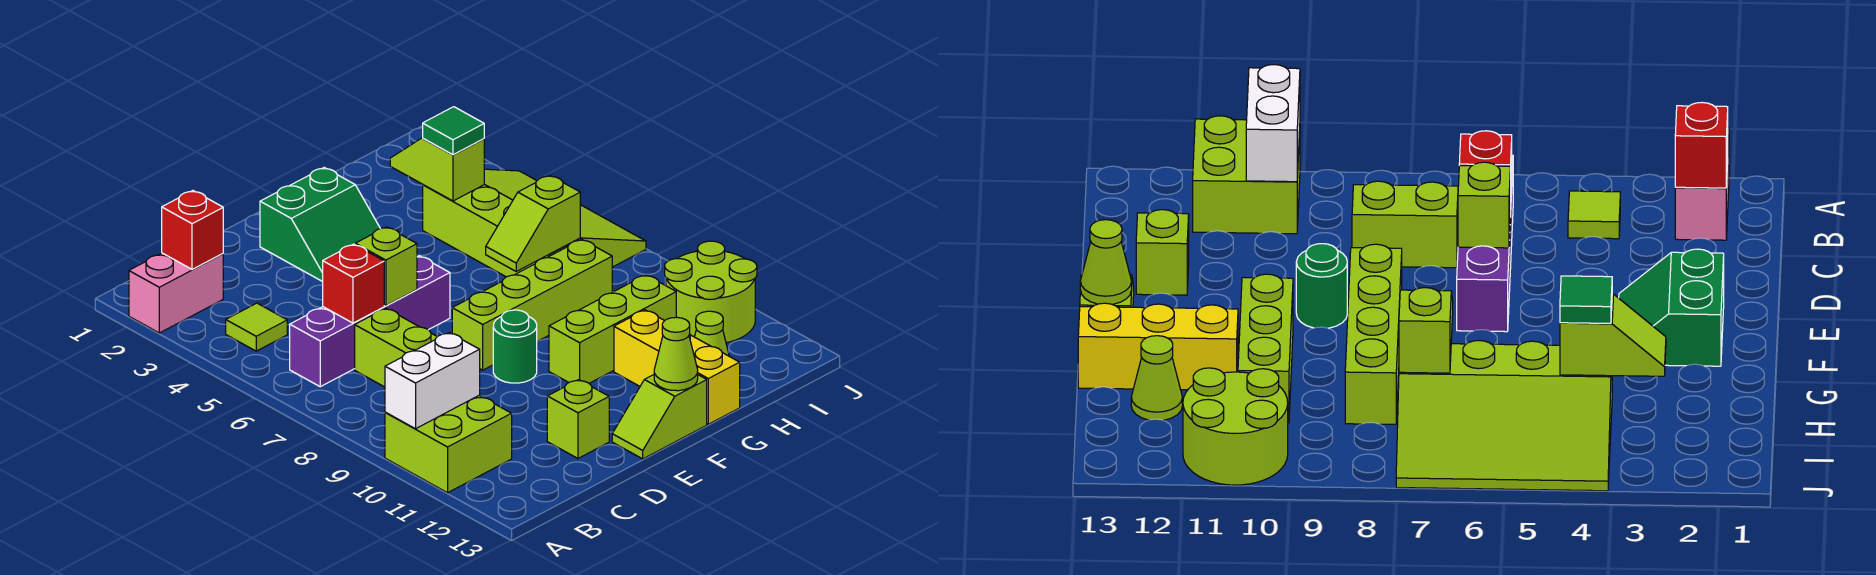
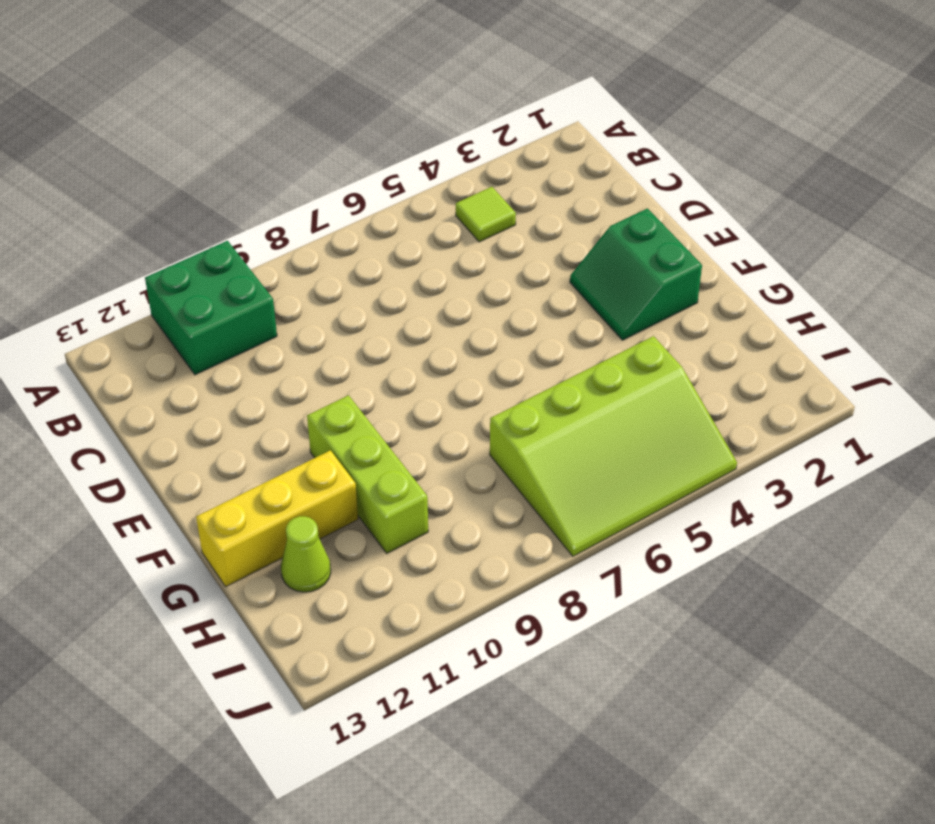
green brick A10:B11 level 1 -> lime brick A10:B11 level 1
none -> pink brick A2:B2 level 1
none -> purple brick B6:E6 level 1
none -> lime brick C7:C8 level 1

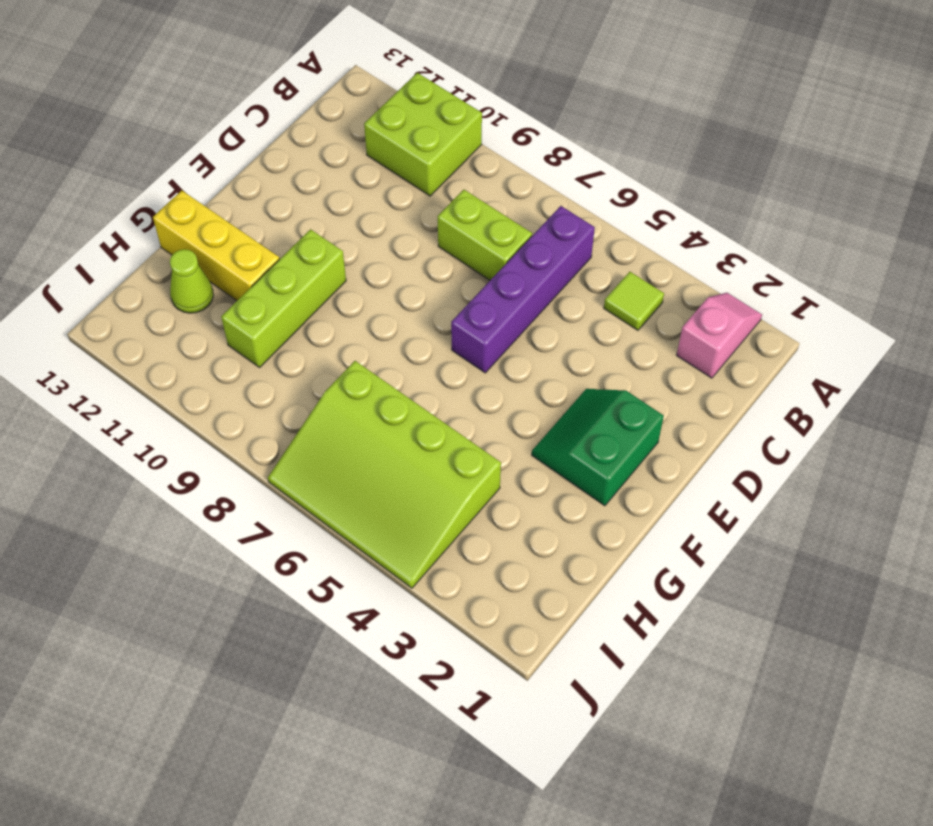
pink slope A2:B2 level 1 top B -> pink brick A2:B2 level 1
none -> lime brick D12 level 1
none -> lime brick E8:H8 level 1
none -> green round brick E9 level 1

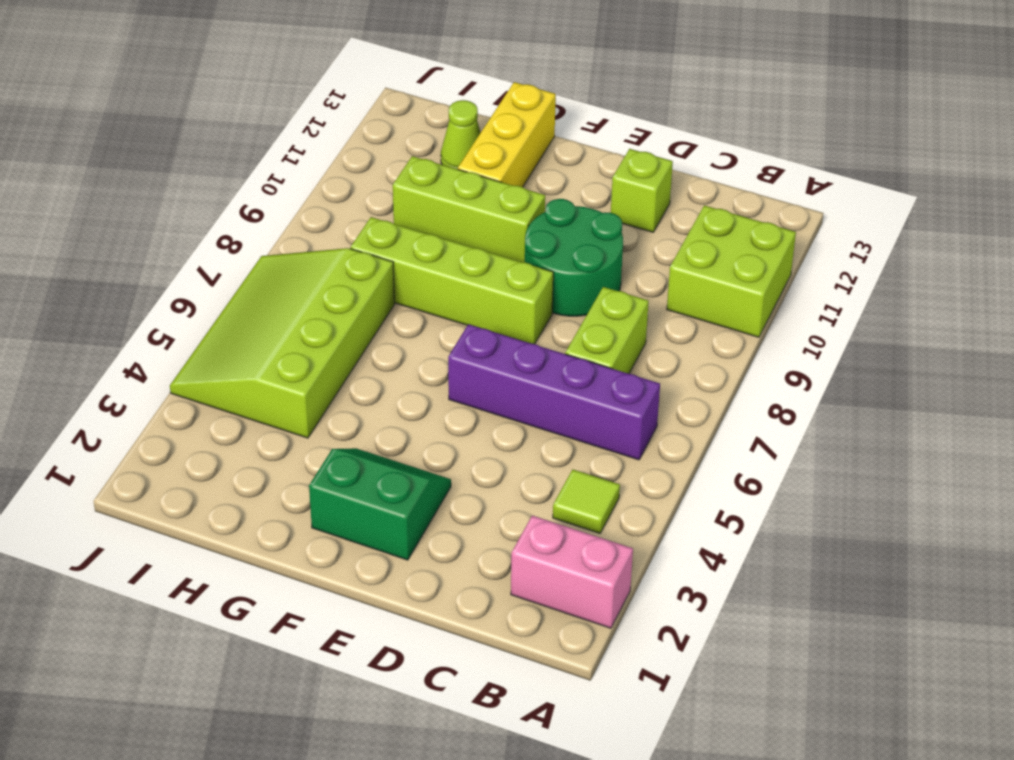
green round brick D9:E10 level 1 -> green round brick E9 level 1
none -> lime slope E13:F13 level 1 top F
none -> lime round brick I10:J11 level 1
none -> white brick A10:B10 level 2

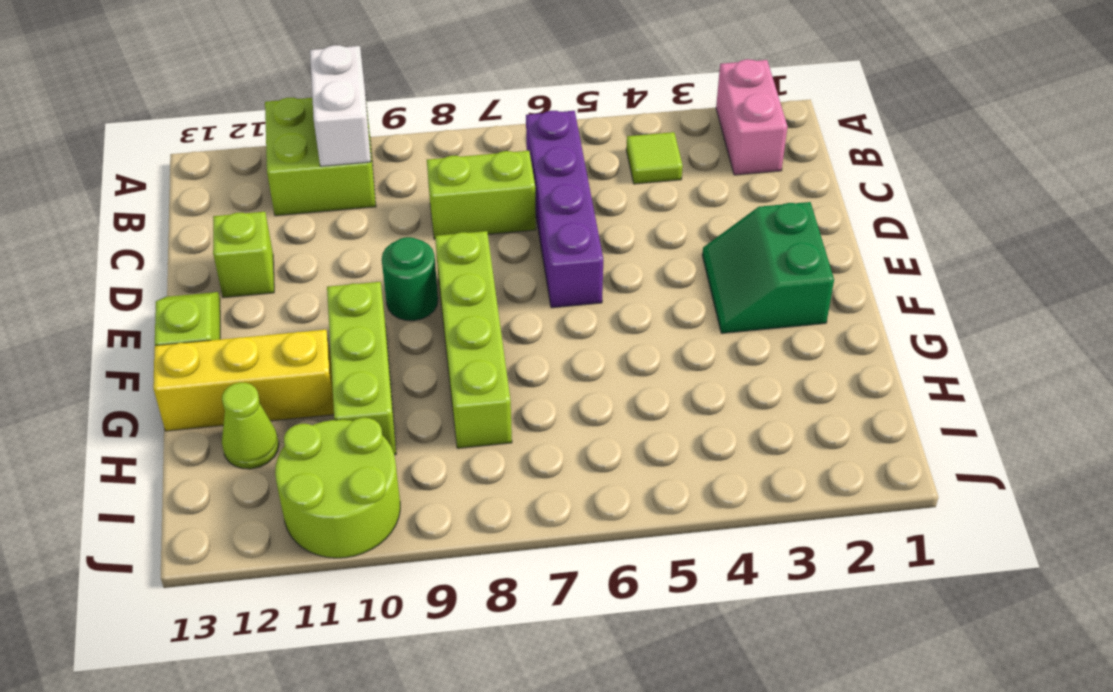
none -> lime slope H4:J7 level 1 top H
none -> red brick B2 level 2
none -> red brick C6 level 2

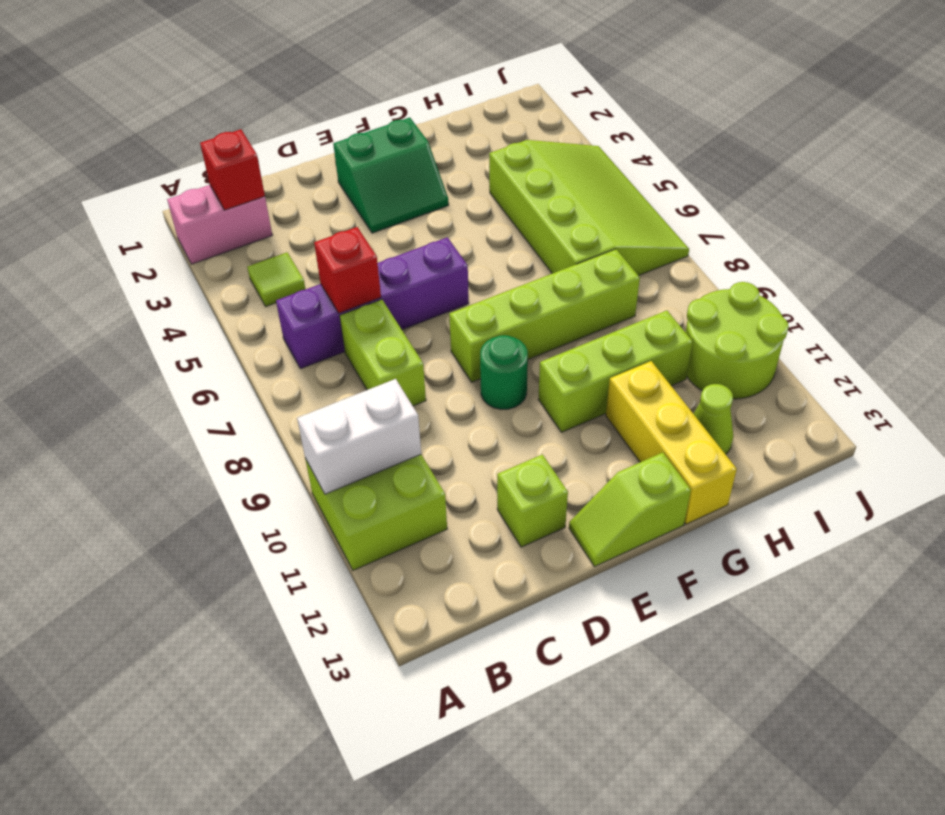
none -> lime brick D6 level 2
none -> lime cone F13 level 2
none -> lime slope G7:H7 level 2 top H

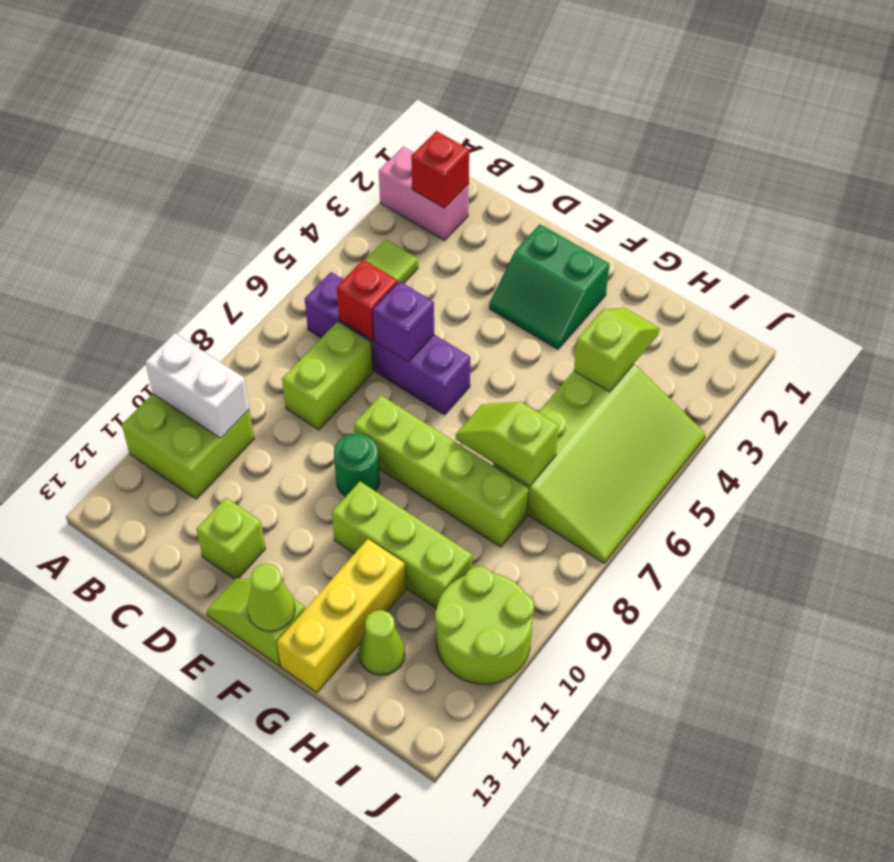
purple brick D6 level 2 -> lime brick D6 level 2
none -> green tile H4 level 3

